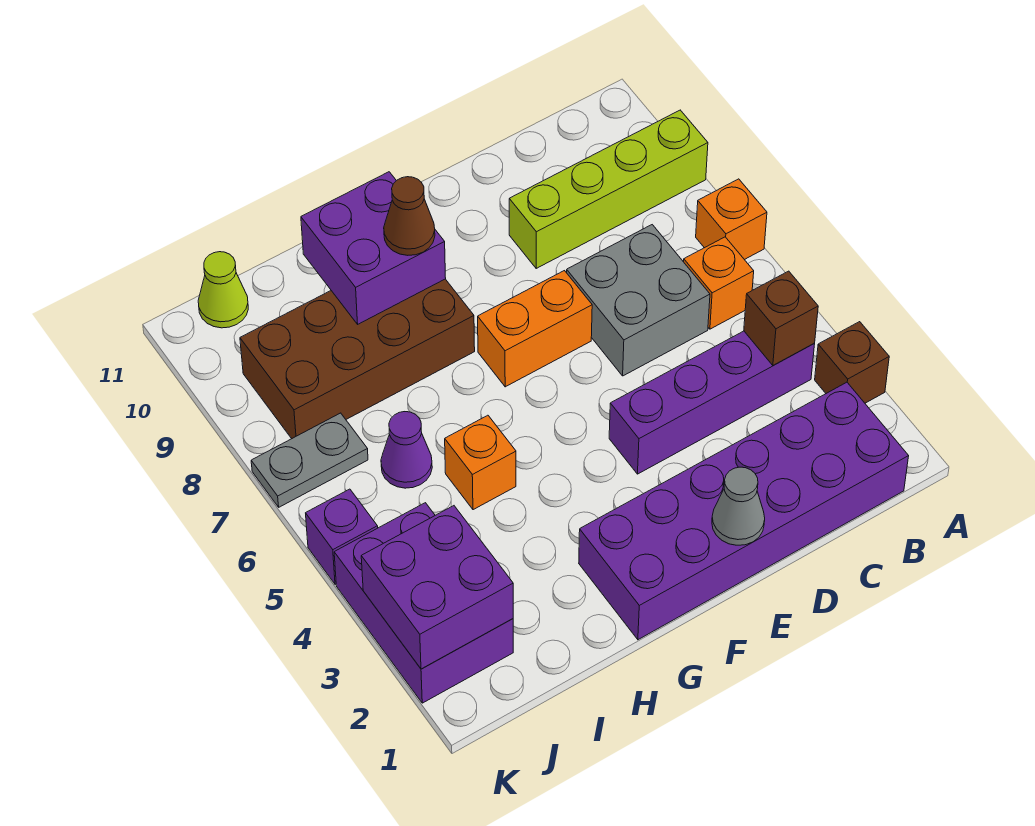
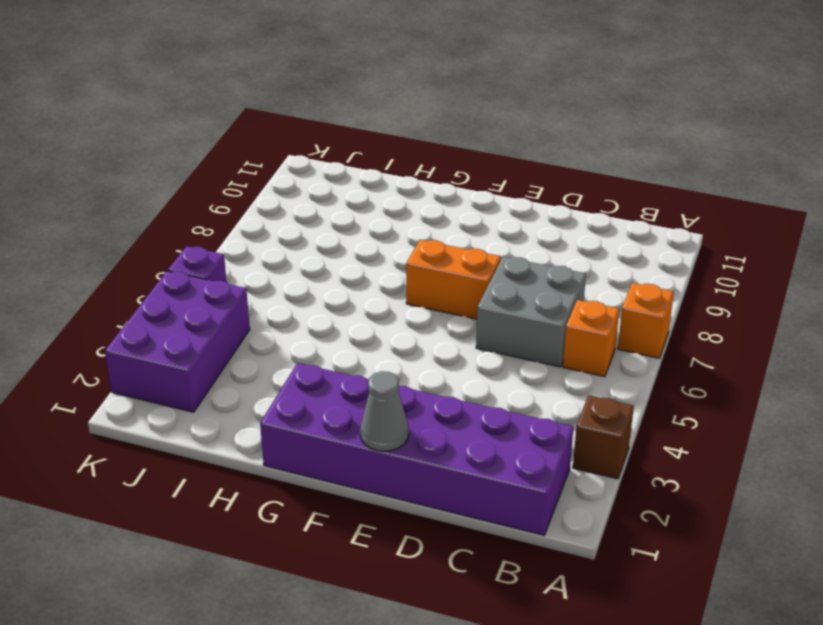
none -> lime brick A9:D9 level 1
none -> purple brick B4:E4 level 1
none -> brown brick G8:J9 level 1

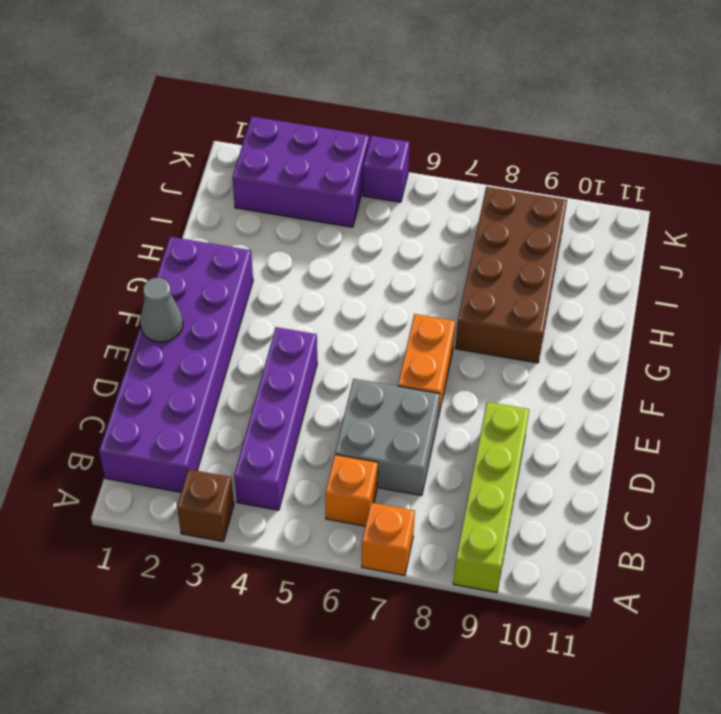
none -> orange brick H5 level 1
none -> purple cone I6 level 1
none -> grey plate J7:K7 level 1

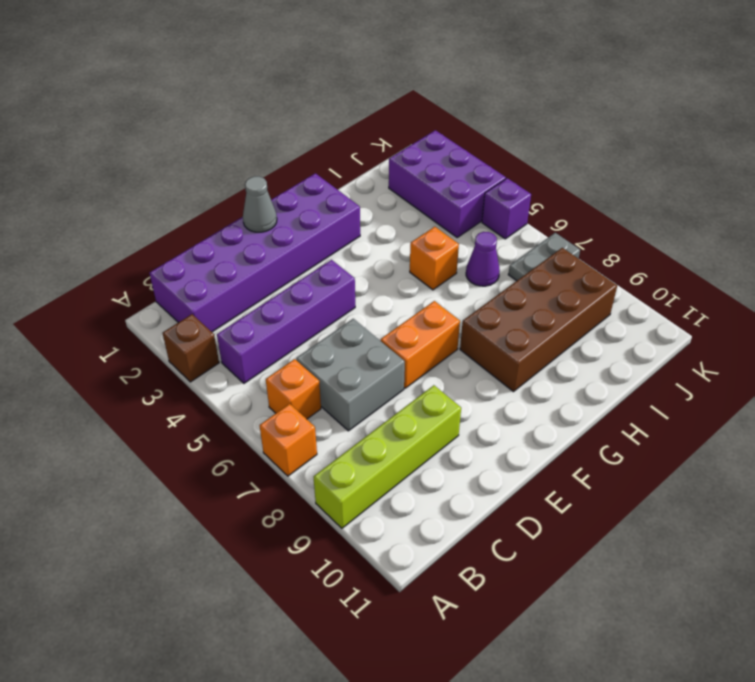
none -> lime cone J11 level 1
none -> brown brick B4 level 2
none -> purple brick G9:H10 level 2

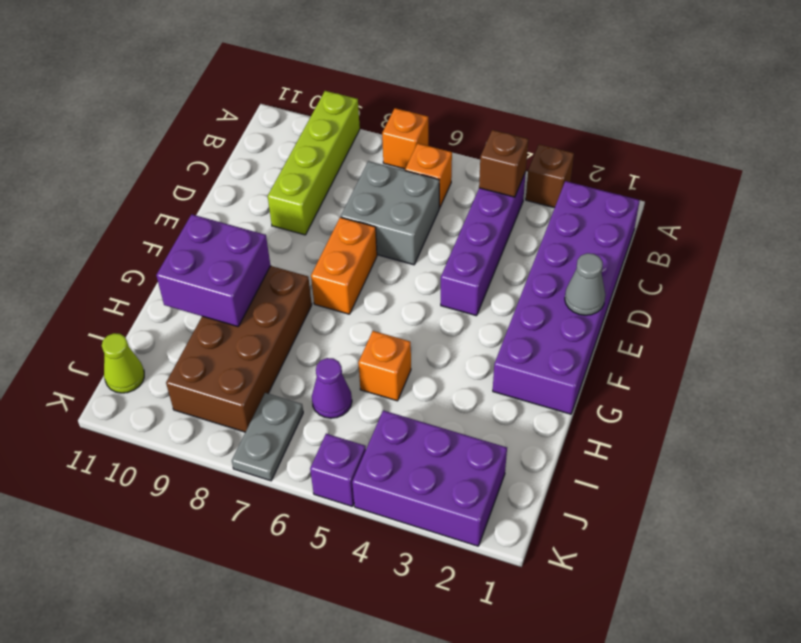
none -> purple brick J2:K3 level 2
none -> brown cone G9 level 3

